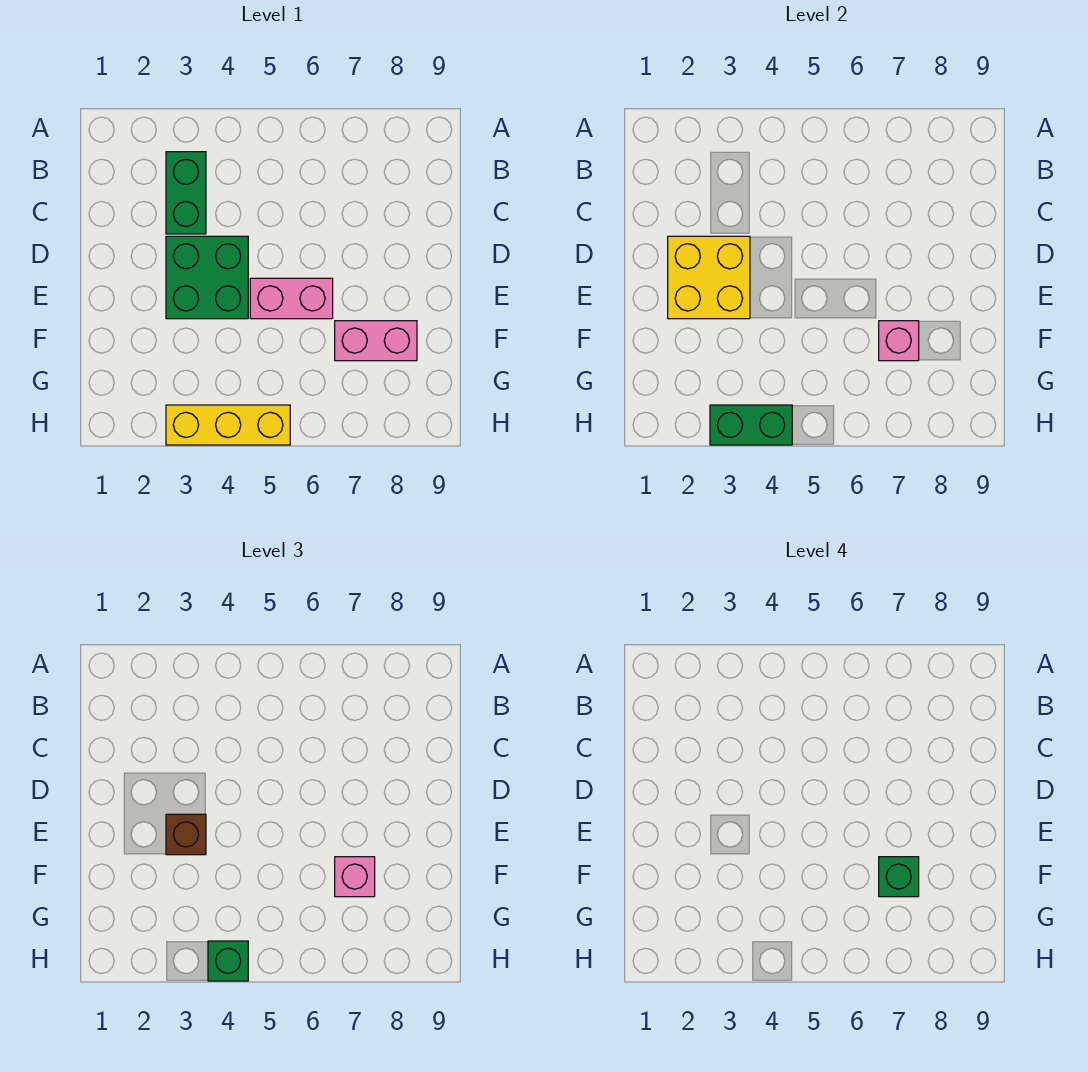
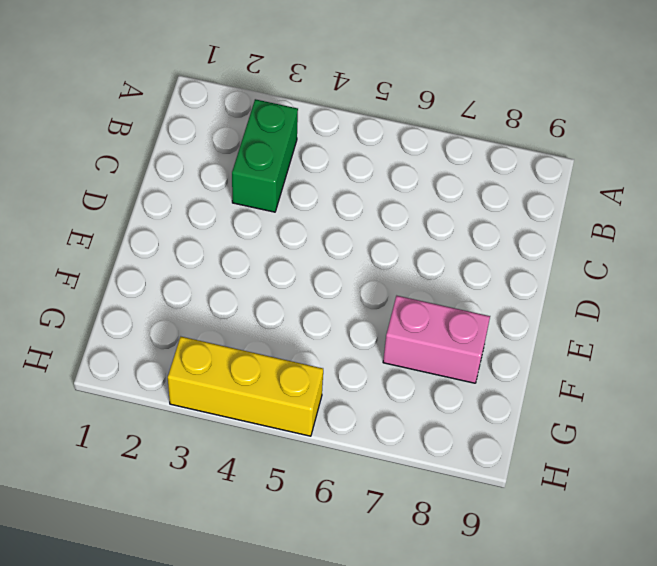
none -> green brick D3:E4 level 1
none -> pink brick E5:E6 level 1
none -> yellow brick D2:E3 level 2

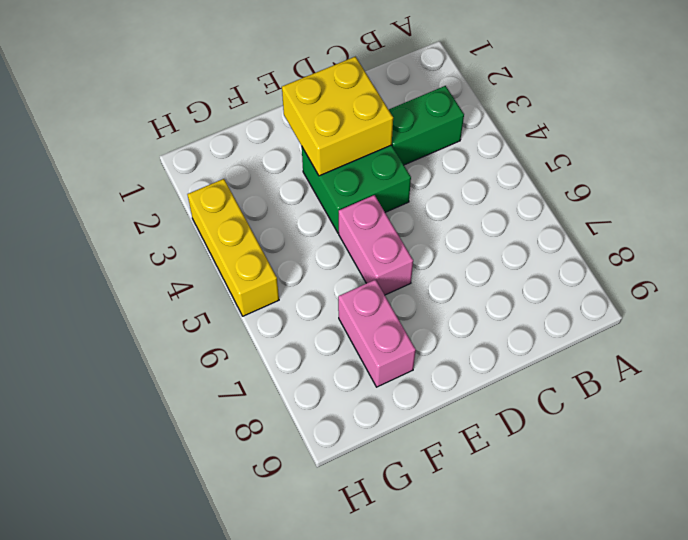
none -> pink brick F7 level 2
none -> green brick H3:H4 level 2
none -> brown brick E3 level 3

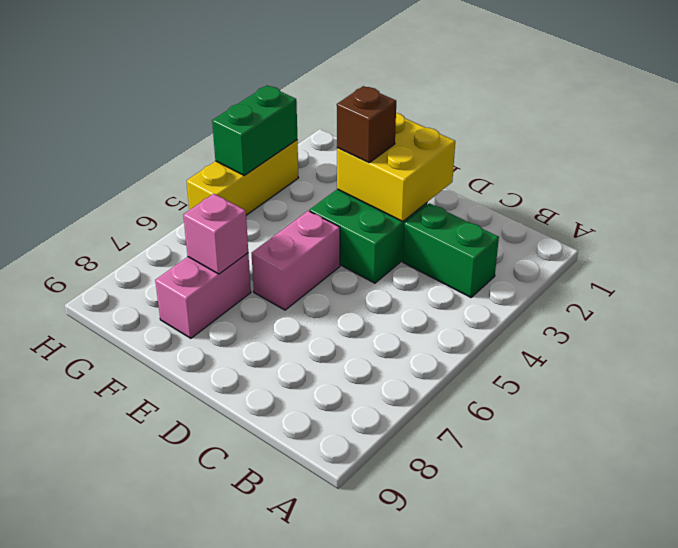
none -> pink brick F7 level 3
none -> green brick H4 level 3
none -> green brick F7 level 4

